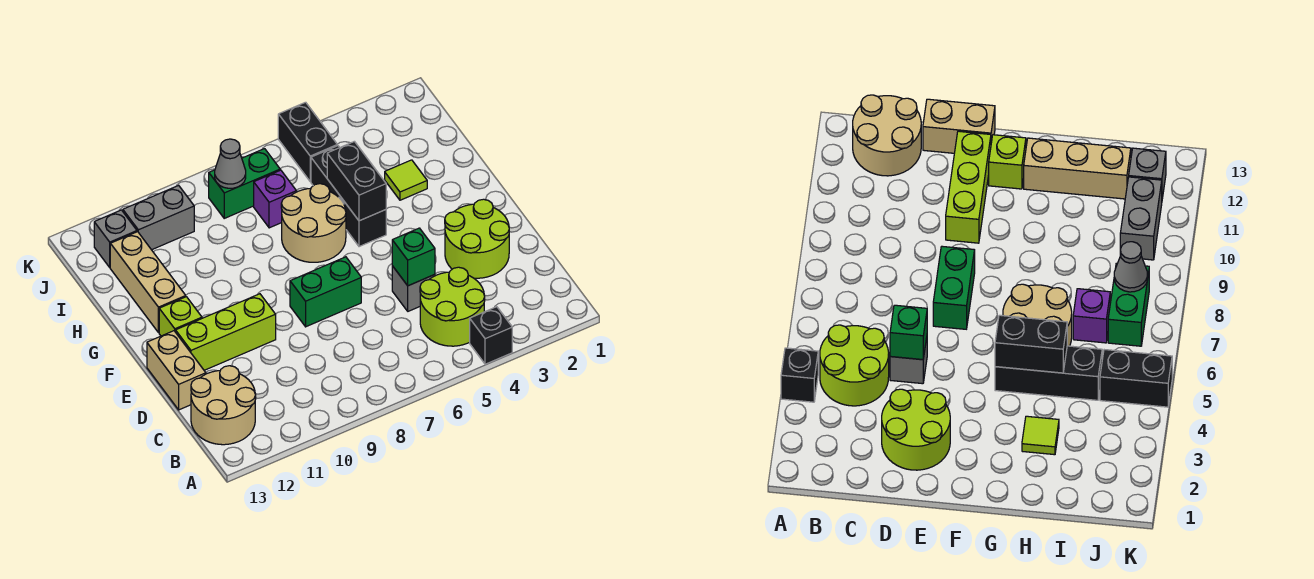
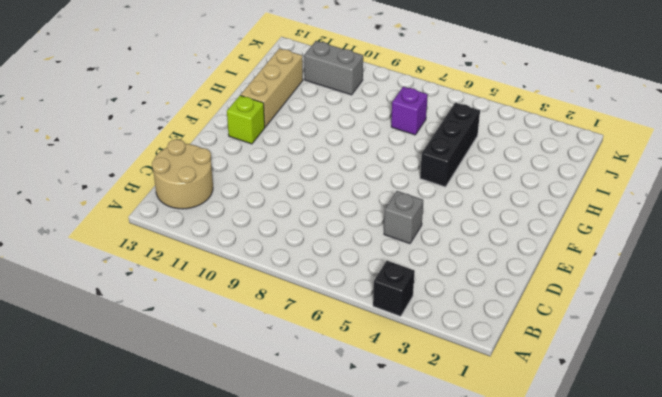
none -> lime round brick B4:C5 level 1
none -> lime round brick D2:E3 level 1
none -> tan brick D13:E13 level 1

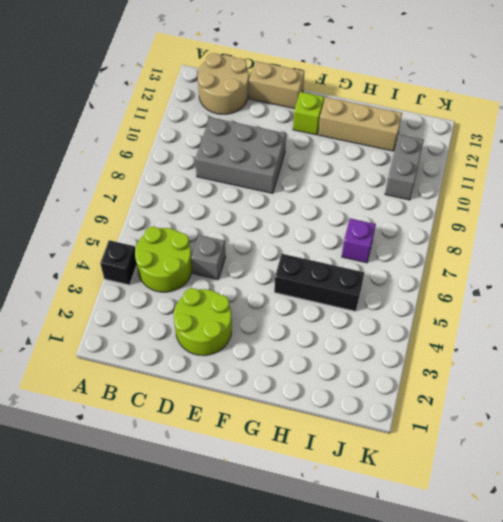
grey brick C9:E10 level 1 -> lime brick E10:E12 level 1
none -> green brick E7:E8 level 1
none -> tan round brick G6:H7 level 1
none -> lime tile H3 level 1

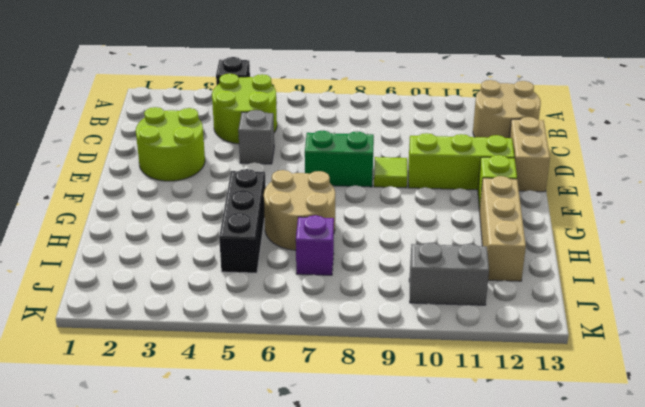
lime tile E9 level 1 -> lime tile H3 level 1
none -> black brick J5:K5 level 1
none -> green brick J7:J8 level 1
none -> grey brick J12 level 1

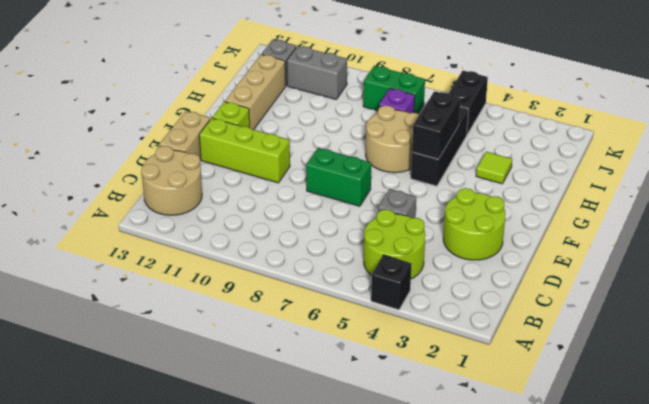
none -> green brick D5 level 2
none -> grey cone J8 level 2

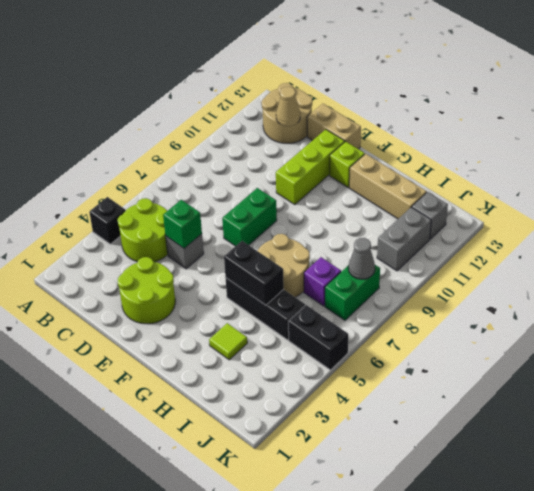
tan cone C12 level 2 -> none

